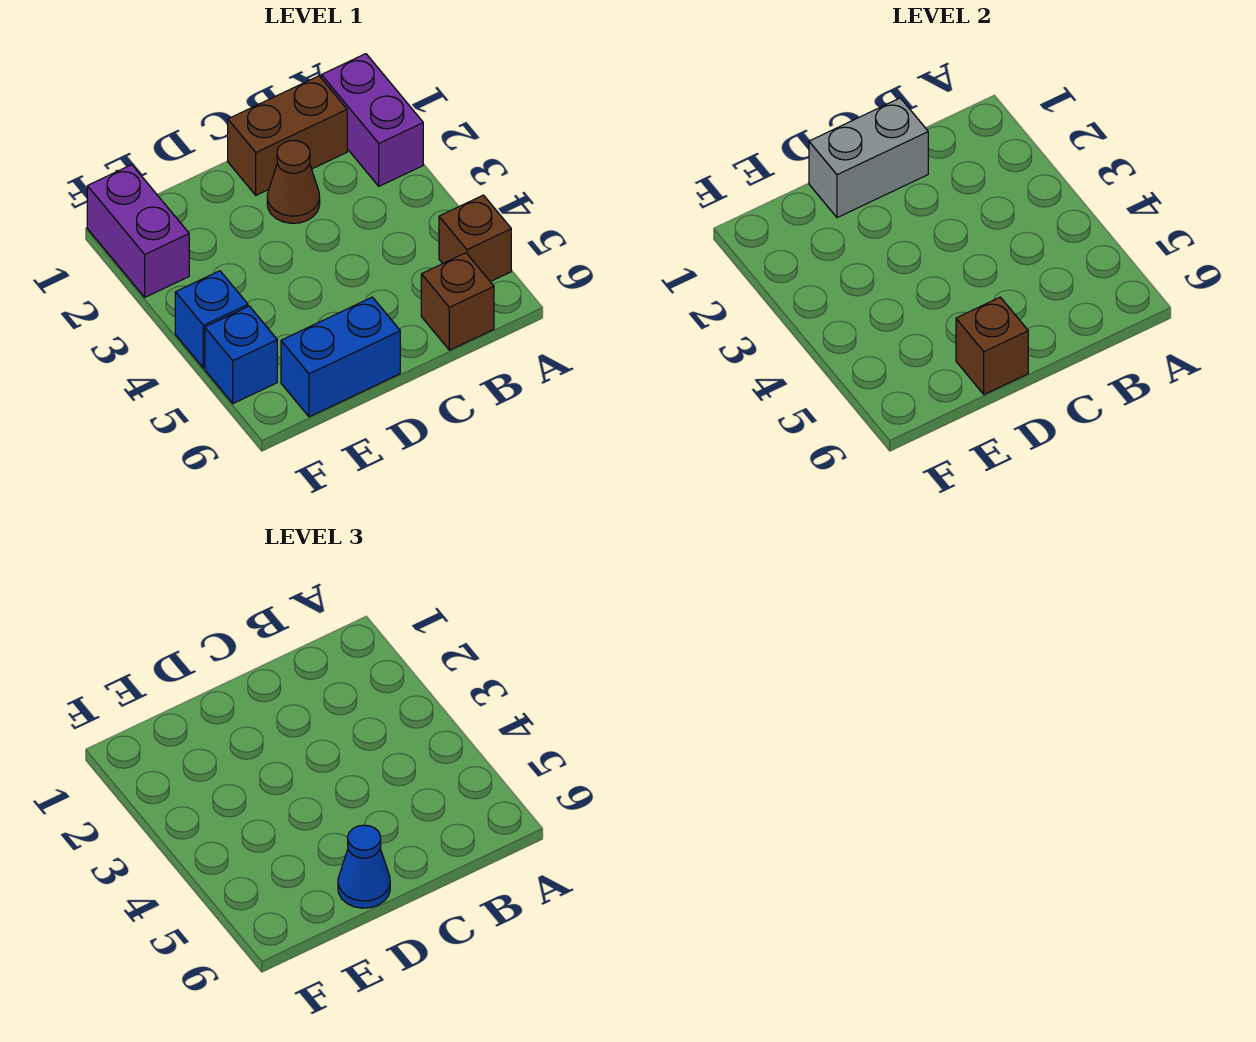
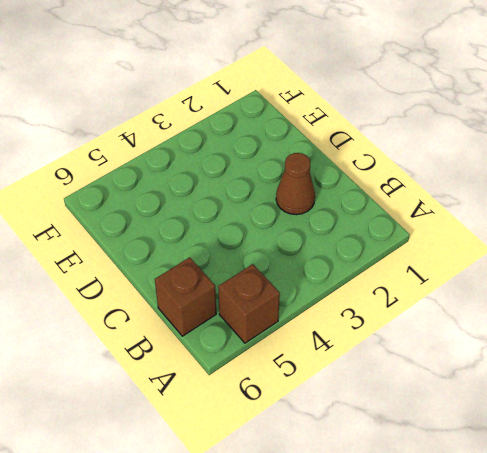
none -> purple brick A1:A2 level 1
none -> brown brick B1:C1 level 1
none -> blue brick D6:E6 level 1

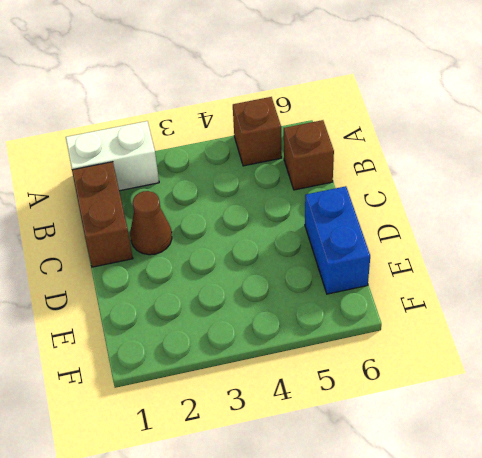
white brick A1:A2 level 1 -> purple brick A1:A2 level 1
none -> purple brick F1:F2 level 1
none -> blue brick F4 level 1
none -> blue brick F5 level 1

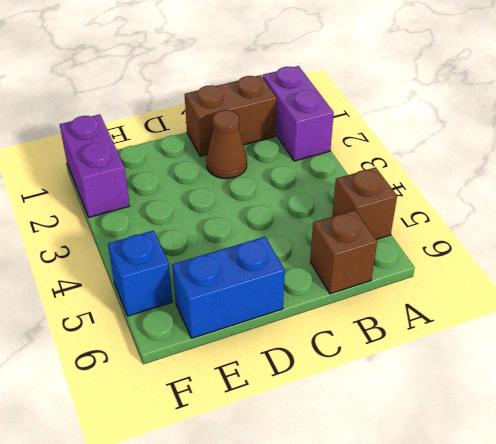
none -> blue brick F4 level 1
none -> grey brick C1:D1 level 2
none -> brown brick D6 level 2

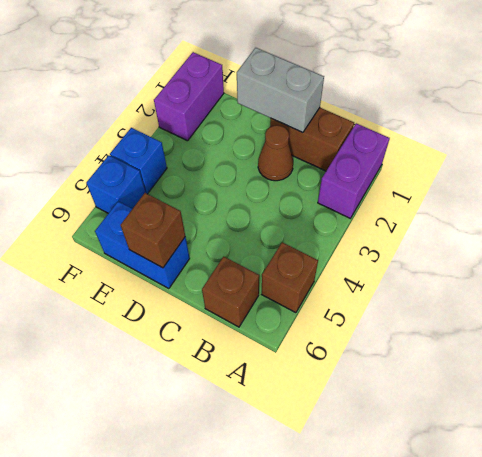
none -> blue cone D6 level 3

